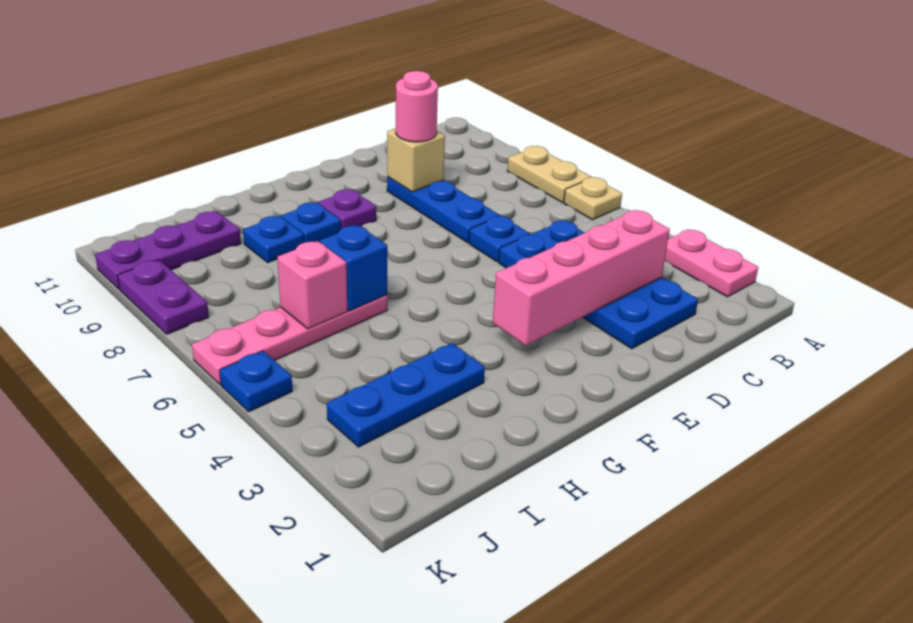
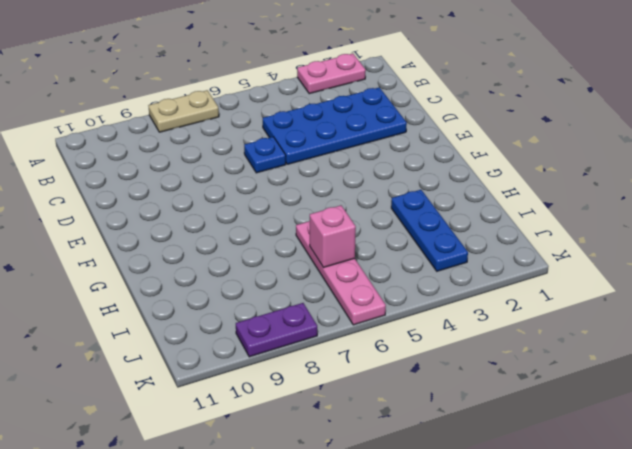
none -> tan plate A6 level 1
none -> blue plate D7:D9 level 1
none -> purple plate F9 level 1

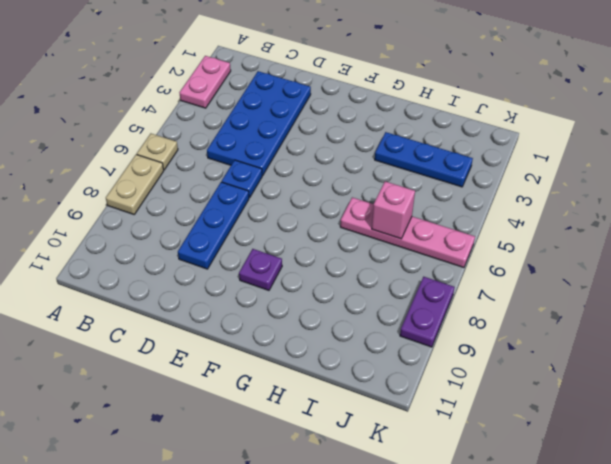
none -> blue plate G9 level 1
none -> blue plate H9 level 1
none -> purple plate I10:K10 level 1

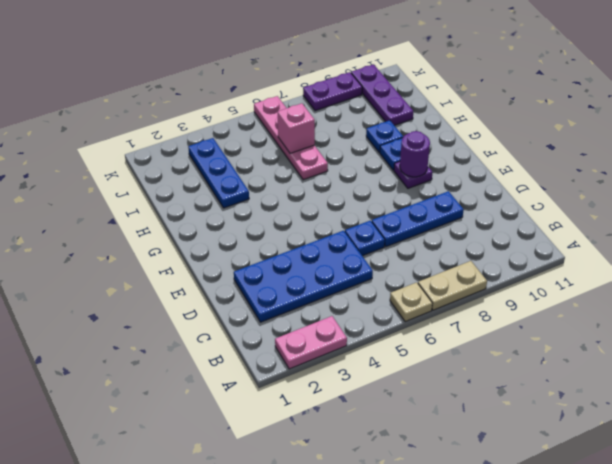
purple round brick F9 level 2 -> none
none -> blue plate K5 level 1
none -> pink brick C3:F3 level 2
none -> tan brick D9 level 2

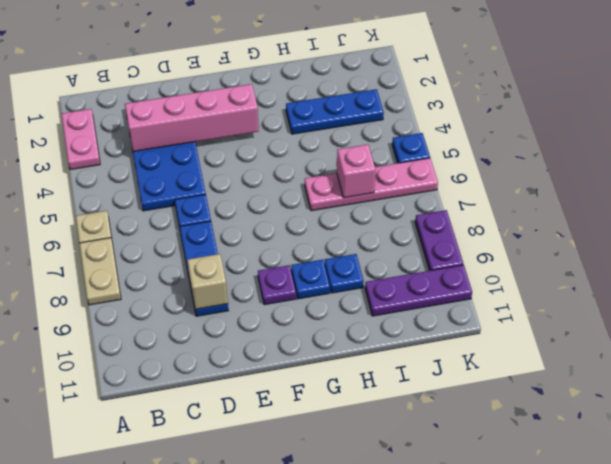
none -> blue brick H6 level 2
none -> pink round brick D9 level 3

